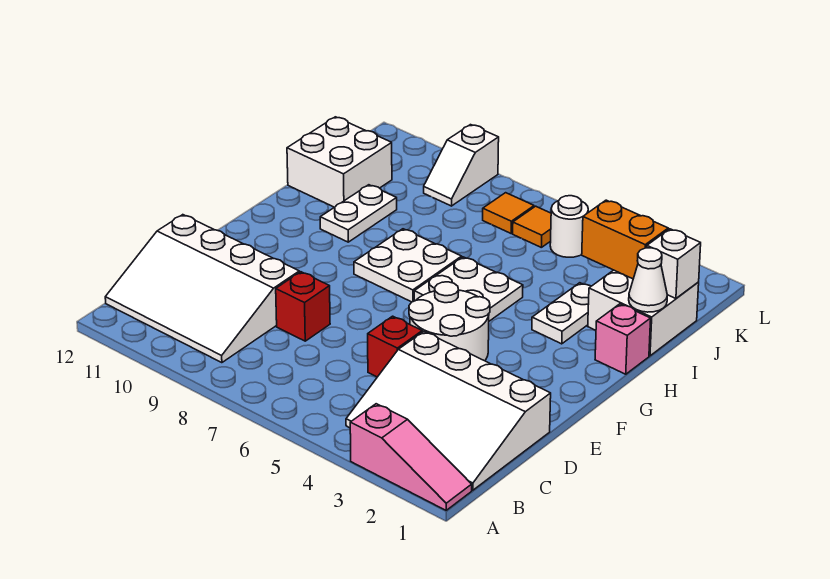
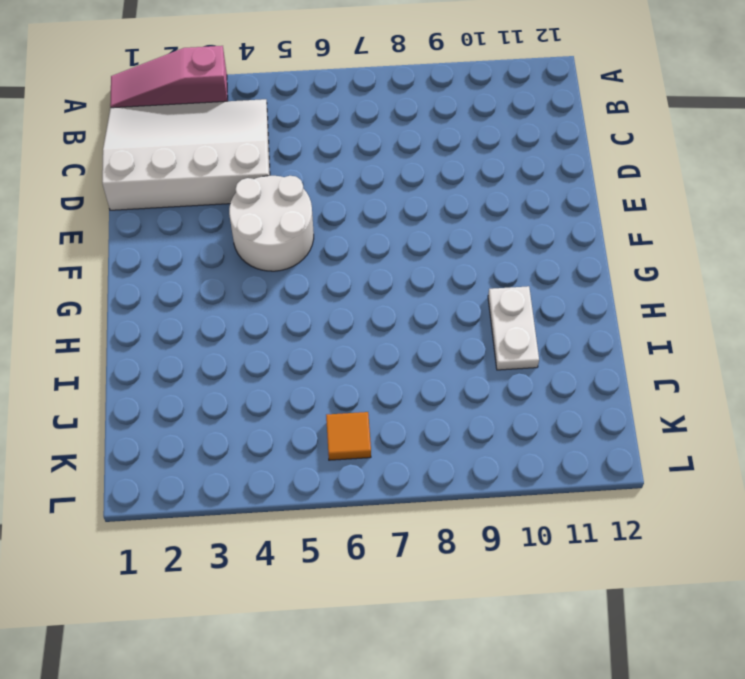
none -> white slope B9:D12 level 1 top D
none -> red brick D5 level 1
none -> red brick D8 level 1

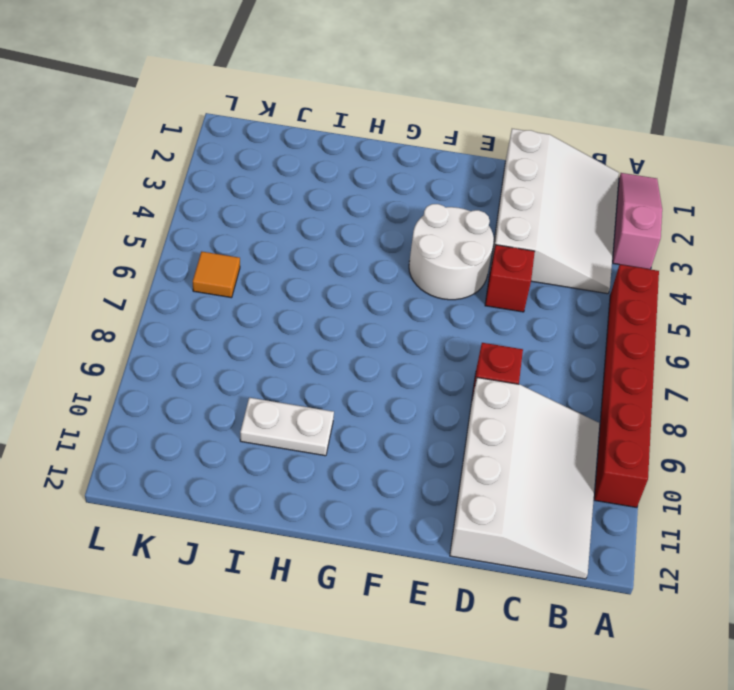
red brick A5:A10 level 1 -> none
none -> white plate G5:H6 level 1
none -> white plate G7:H8 level 1
none -> pink brick H1 level 1

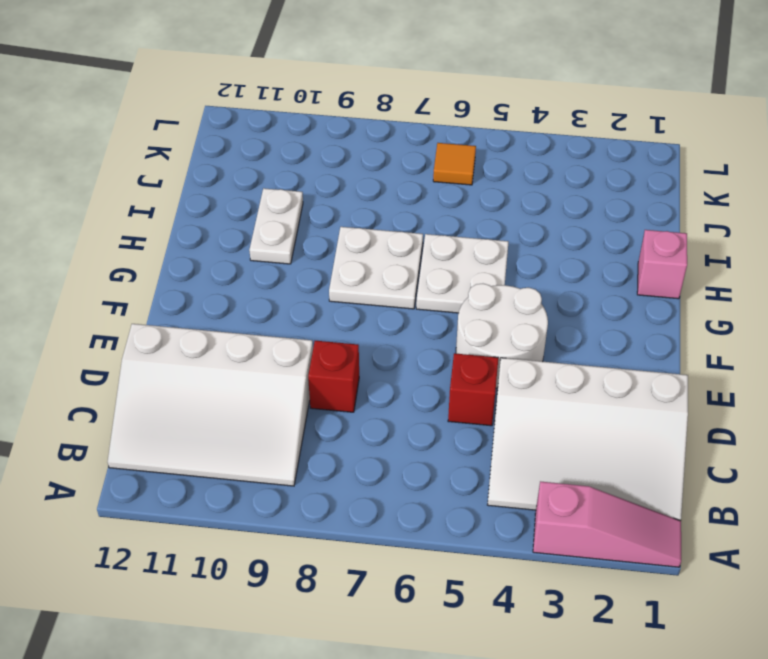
none -> white plate H3:I3 level 1
none -> white brick I1:J2 level 1
none -> white brick I11:J12 level 1

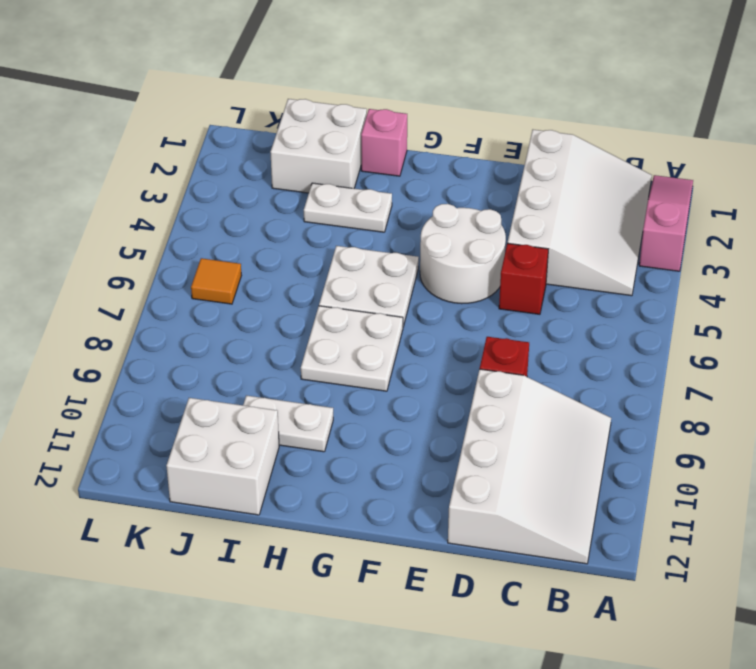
none -> white round brick K5 level 1
none -> orange tile K7 level 1
none -> white slope K9:L9 level 1 top L

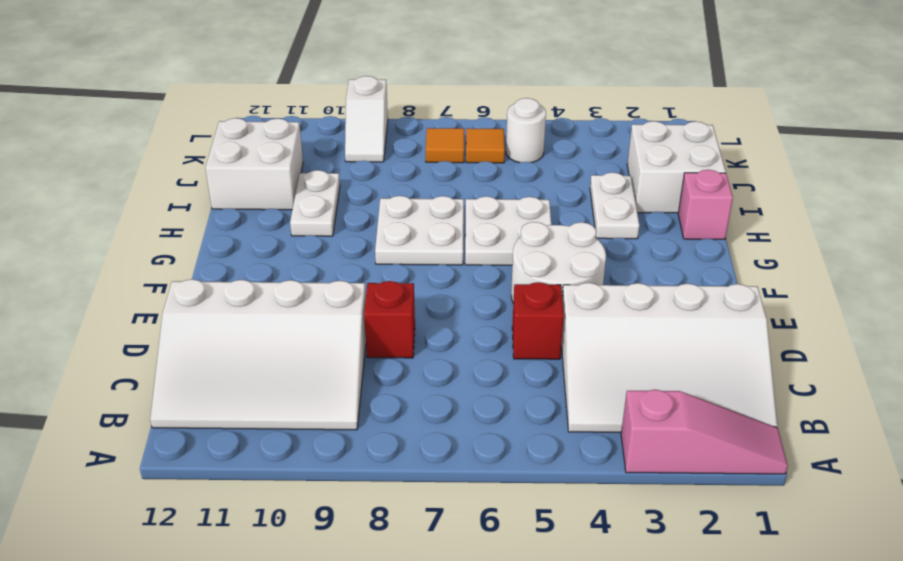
none -> white cone I1 level 2
none -> white brick J1 level 2
none -> orange brick J2:J3 level 2

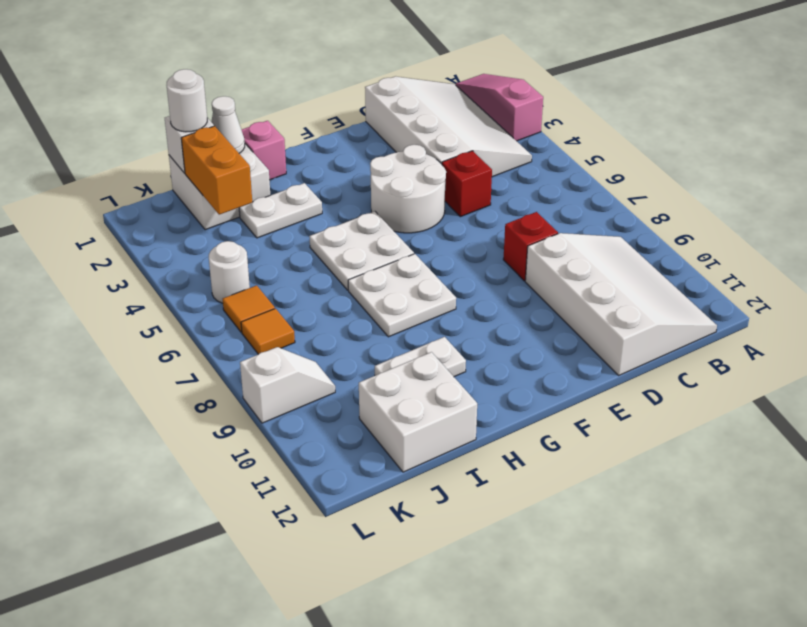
white round brick J1 level 3 -> none

